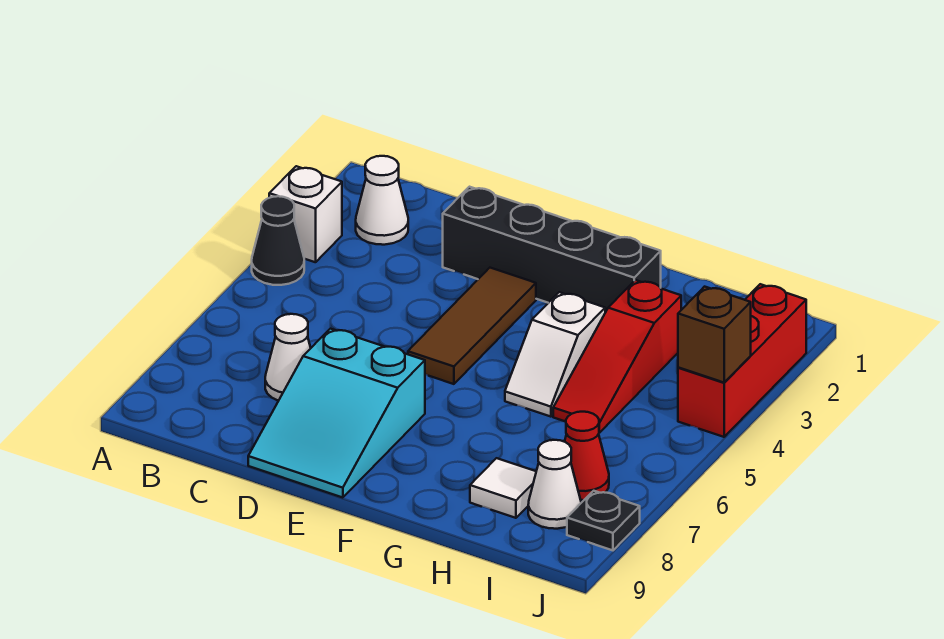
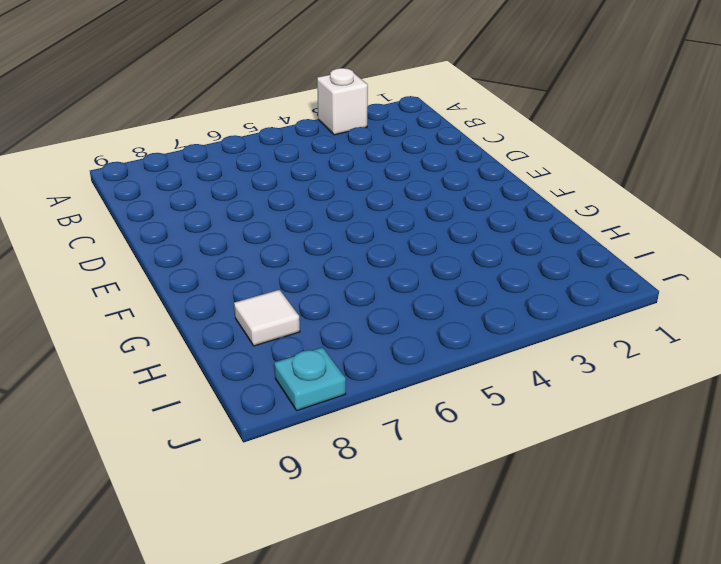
cyan plate J8 level 1 -> black plate J8 level 1
none -> black cone A4 level 1
none -> white cone B2 level 1
none -> white cone C7 level 1

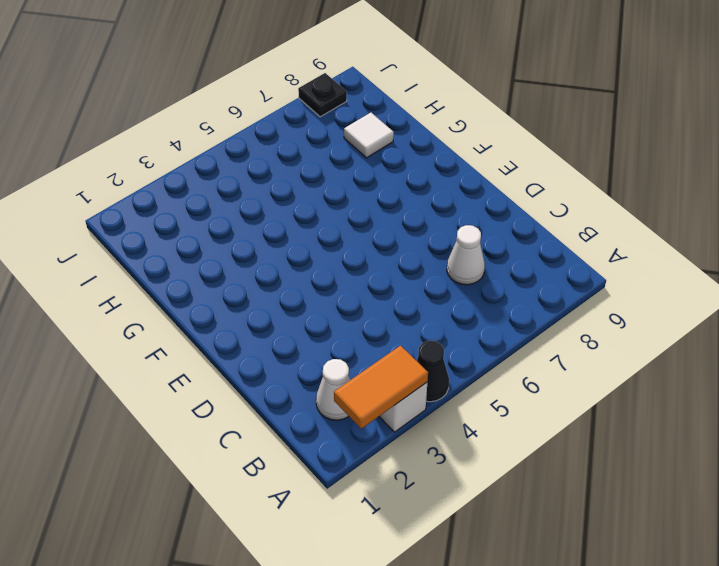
orange tile A2:A3 level 2 -> none
none -> black brick D2:G2 level 1
none -> cyan slope D7:E9 level 1 top 7
none -> brown tile E3:E5 level 1

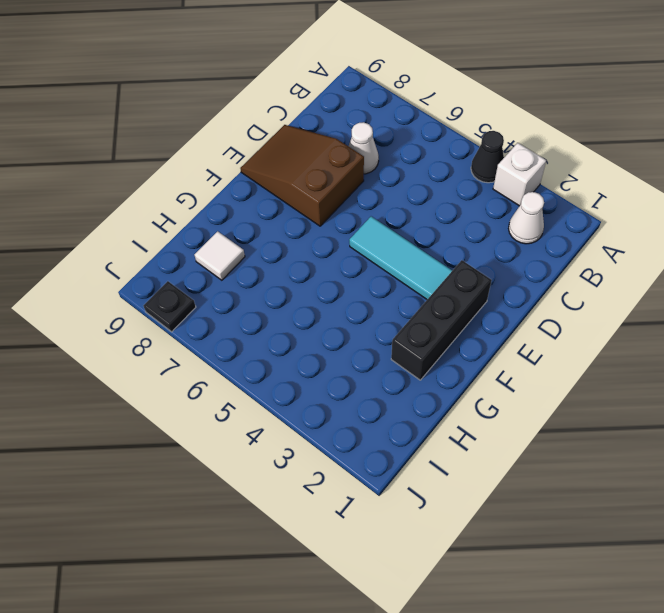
brown slope D7:E9 level 1 top 7 -> cyan slope D7:E9 level 1 top 7
black brick E2:G2 level 1 -> black brick D2:G2 level 1
cyan tile E3:E5 level 1 -> brown tile E3:E5 level 1
none -> white slope G4:G5 level 1 top 4
none -> red slope H3:H5 level 1 top 3
none -> red cone I7 level 1

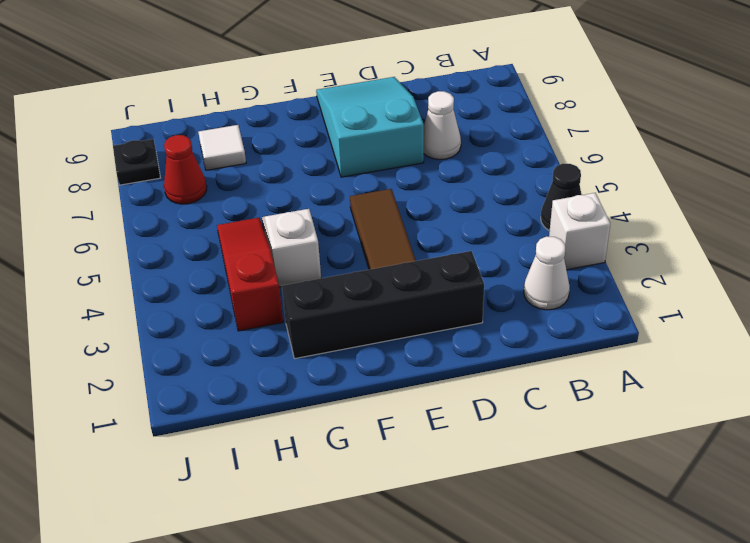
none -> white cone I8 level 1
none -> red brick J2:J4 level 1
none -> brown brick J4 level 2

